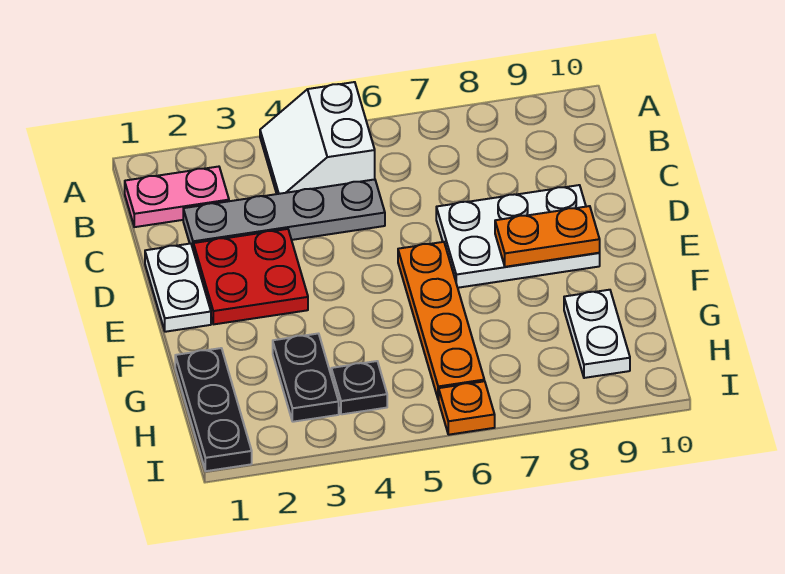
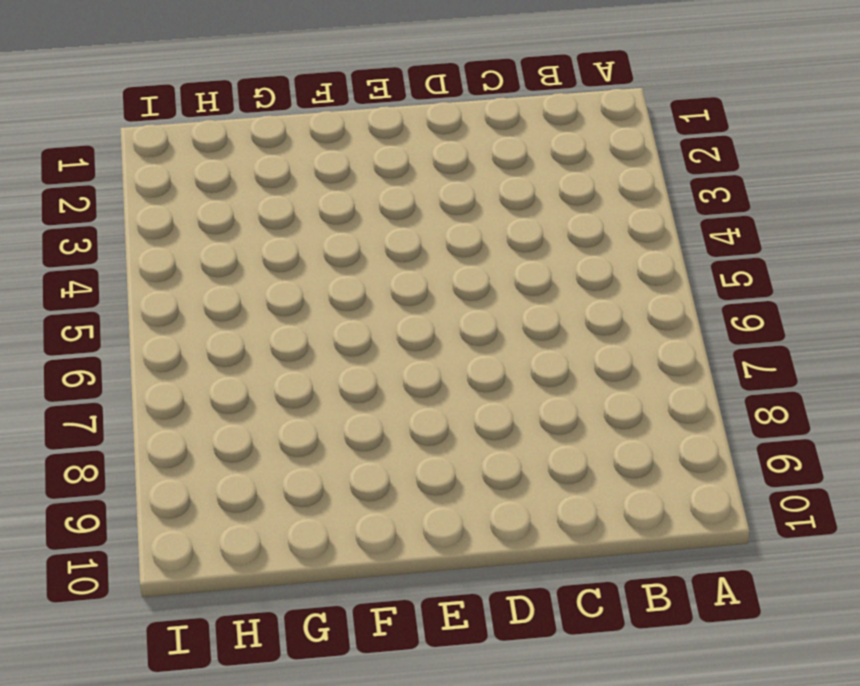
none -> white slope A4:B5 level 1 top 5
none -> pink plate B1:B2 level 1
none -> grey plate C2:C5 level 1

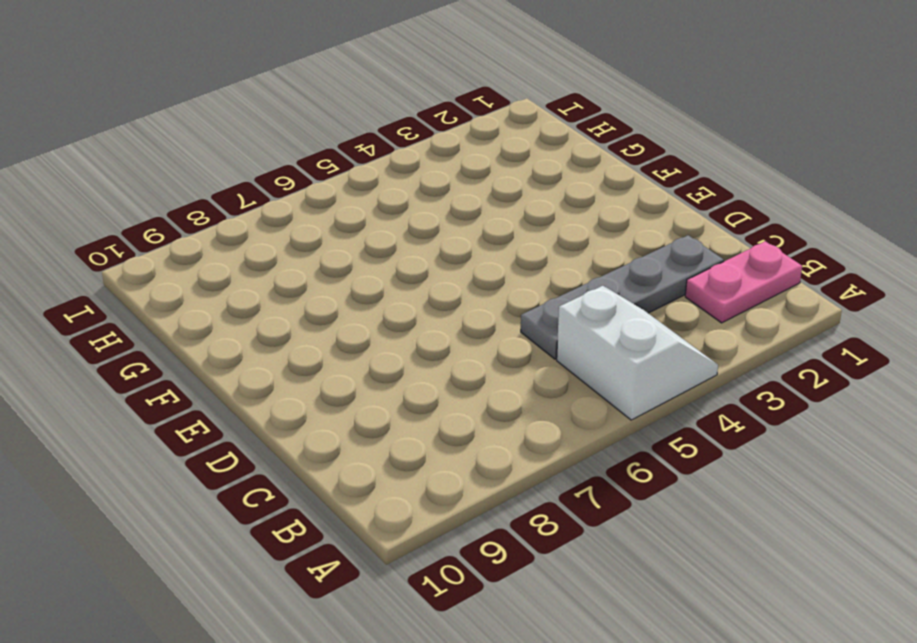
none -> white plate D1:E1 level 1
none -> red plate D2:E3 level 1
none -> white plate D7:E9 level 1

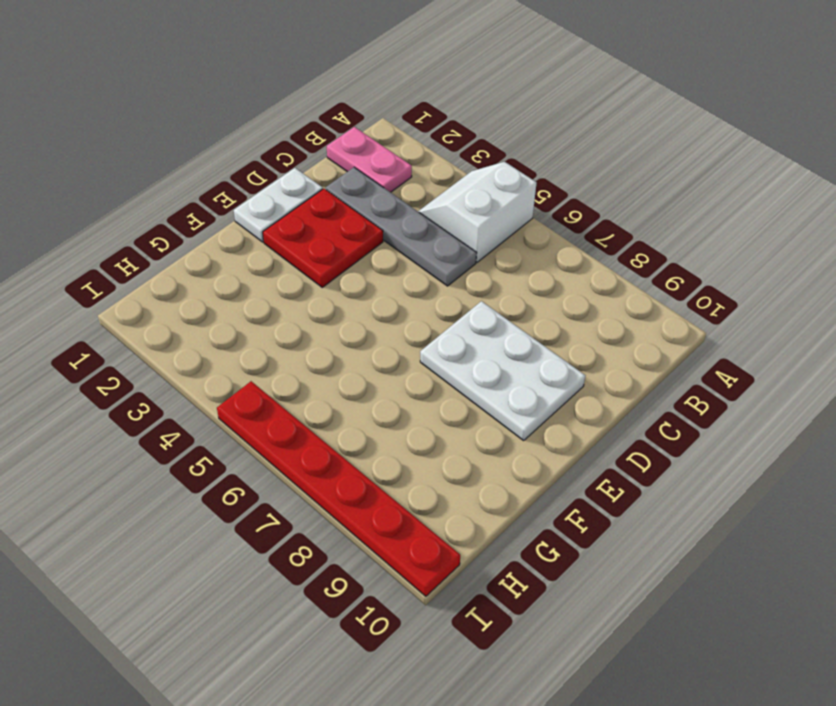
red plate I5:I10 level 1 -> orange plate I6 level 1
none -> orange plate E6:H6 level 1
none -> black plate G1:I1 level 1
none -> black plate G3:H3 level 1

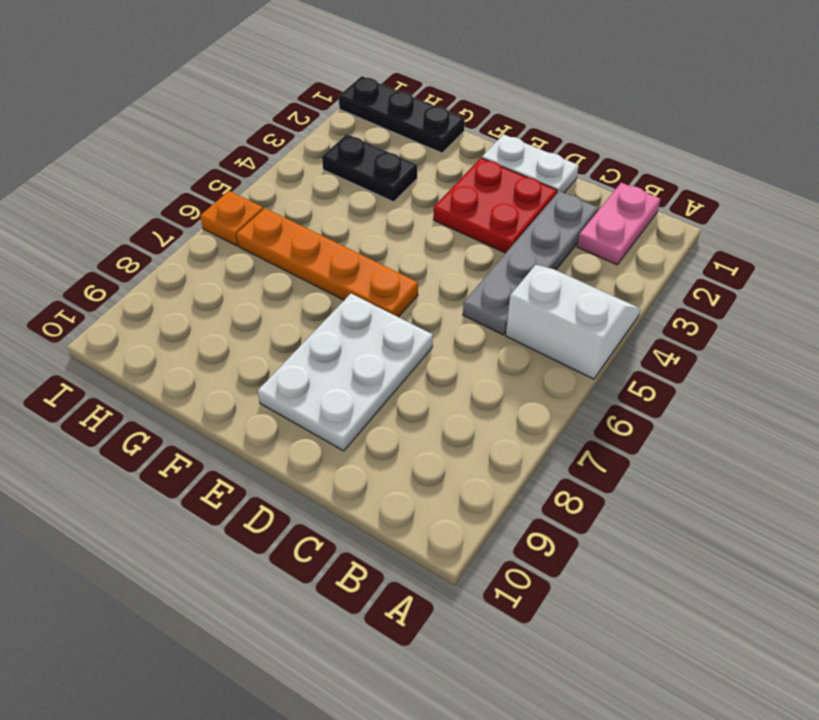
none -> white plate G9:H9 level 1
none -> black plate H4 level 1
none -> orange plate E8:E9 level 2

